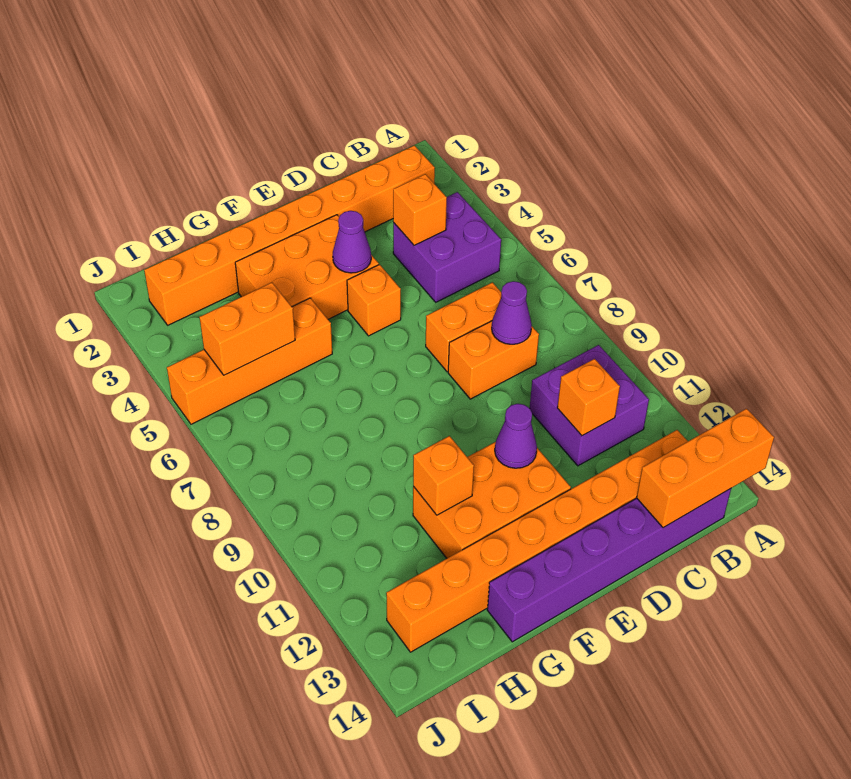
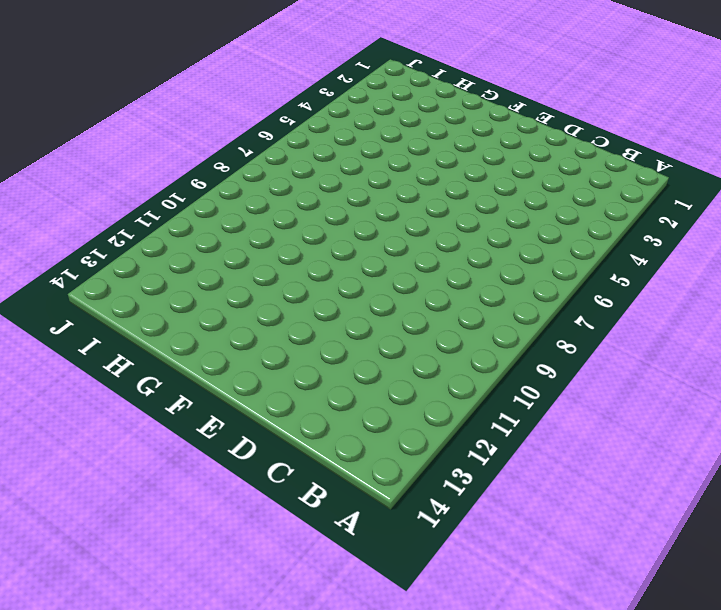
none -> orange brick B2:I2 level 1
none -> purple brick B4:C5 level 1
none -> purple brick B10:C11 level 1

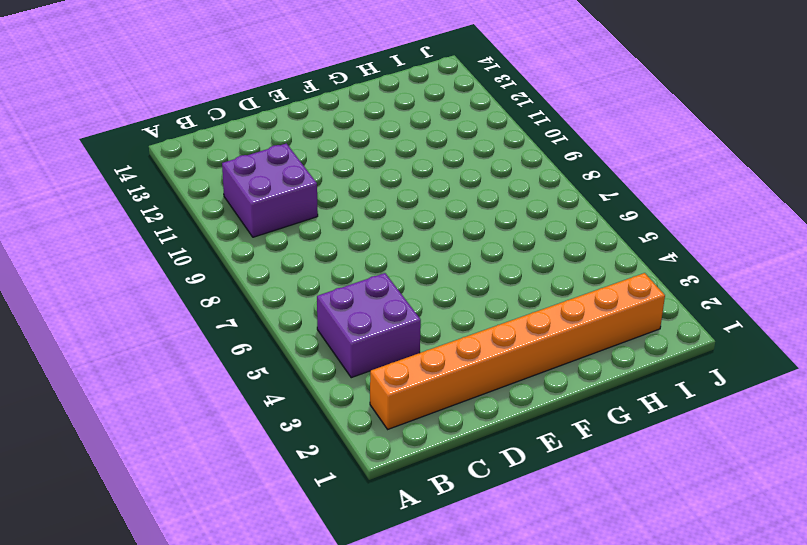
none -> orange brick B13:I13 level 1
none -> purple brick B14:G14 level 1
none -> orange brick C7:D7 level 1

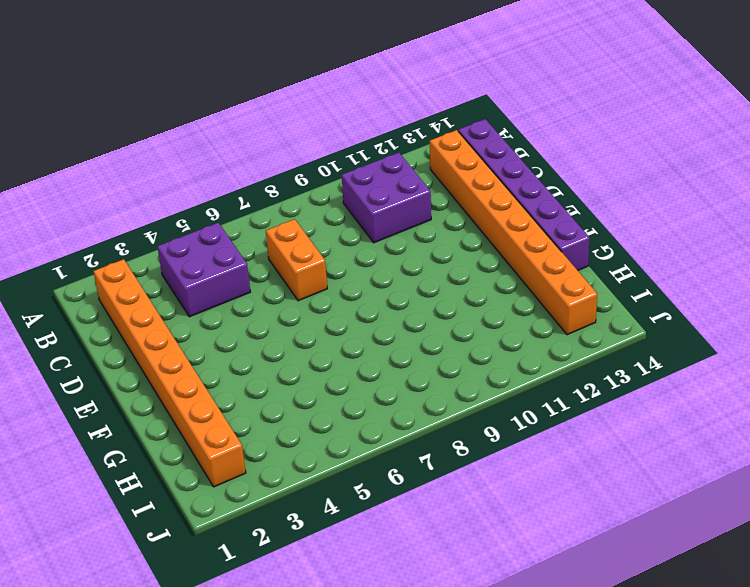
none -> orange brick C8:D8 level 1
none -> orange brick E3:G4 level 1
none -> orange brick E5 level 1

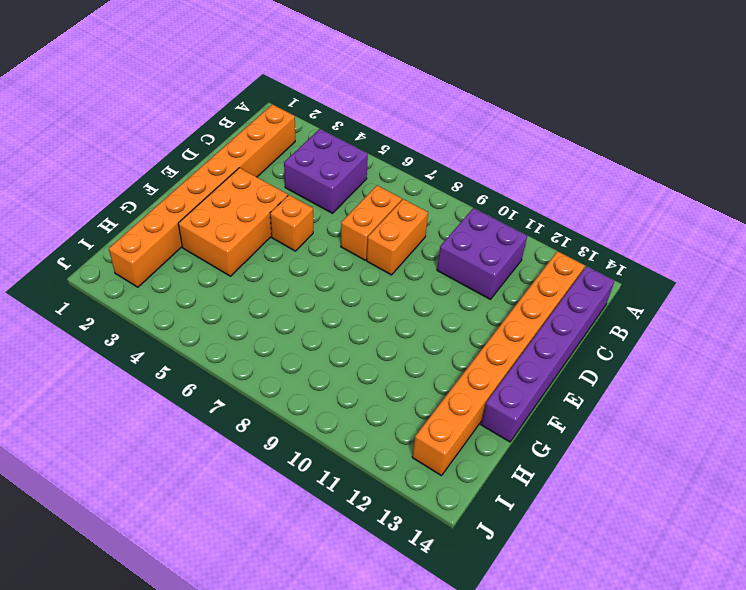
none -> orange brick E11:G12 level 1
none -> orange brick G5:J5 level 1
none -> orange brick A14:C14 level 2

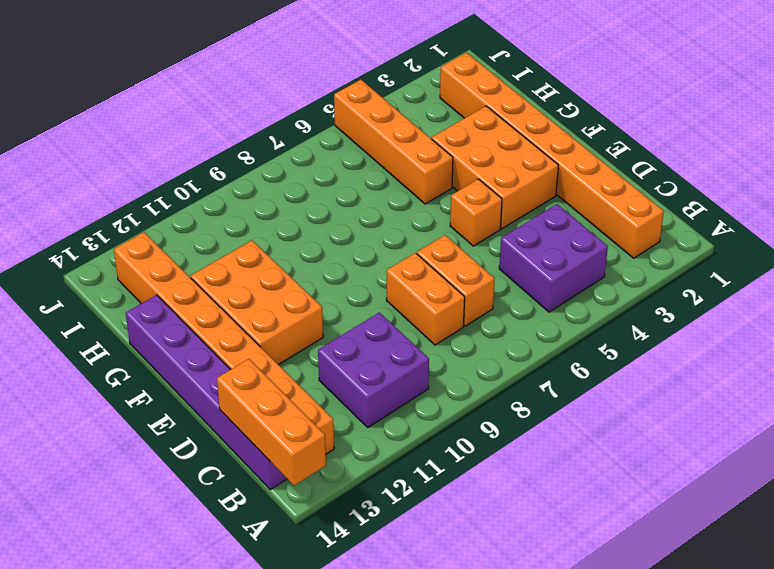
none -> orange brick C4 level 2
none -> purple cone C8 level 2
none -> orange brick C11 level 2

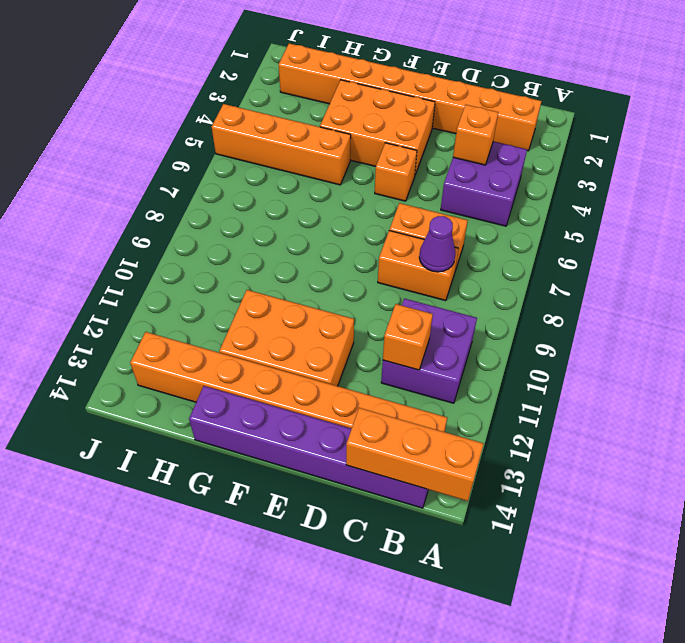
none -> purple cone E4 level 2
none -> purple cone E11 level 2
none -> orange brick G11 level 2

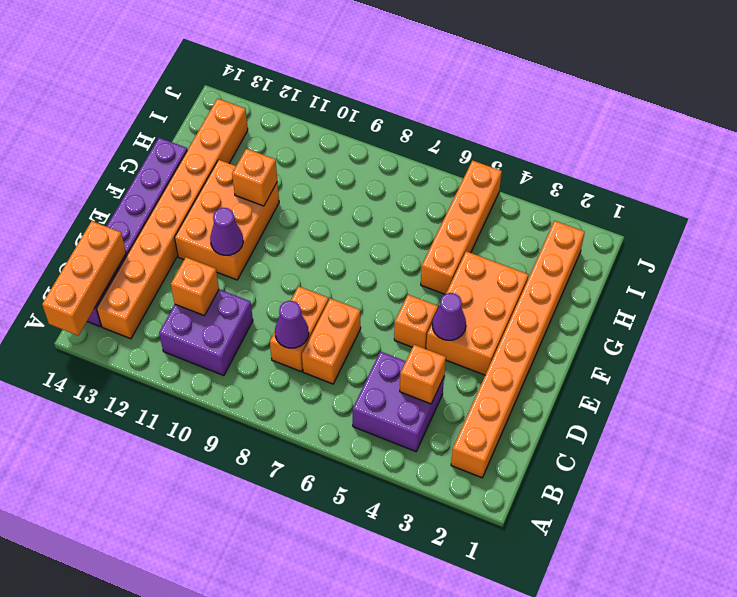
none -> orange brick H5:I5 level 2

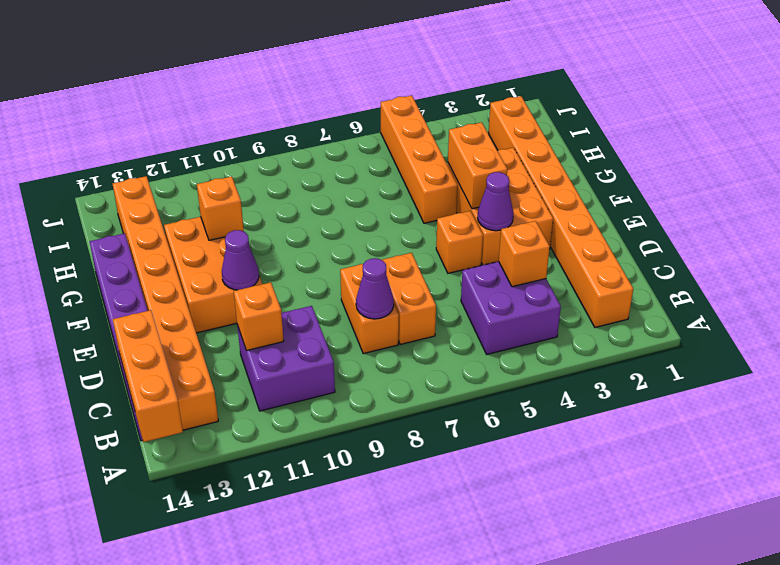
orange brick F4:G4 level 2 -> orange brick H5:I5 level 2

